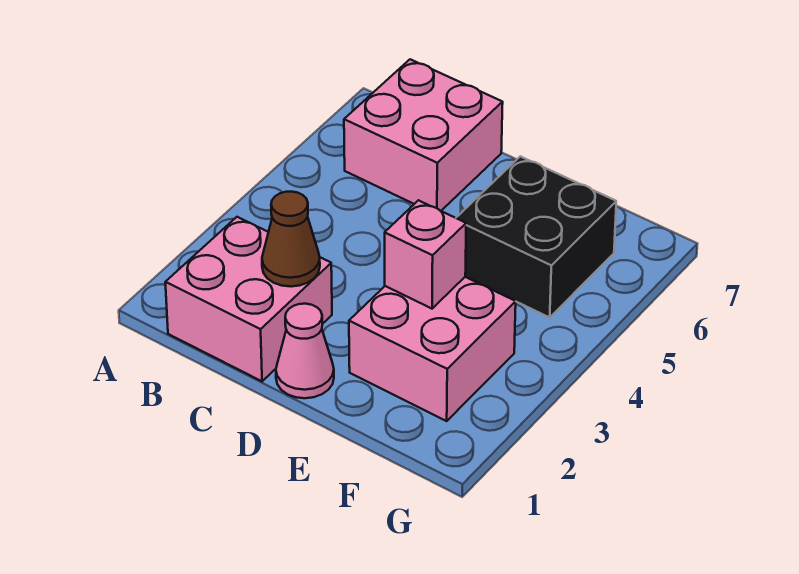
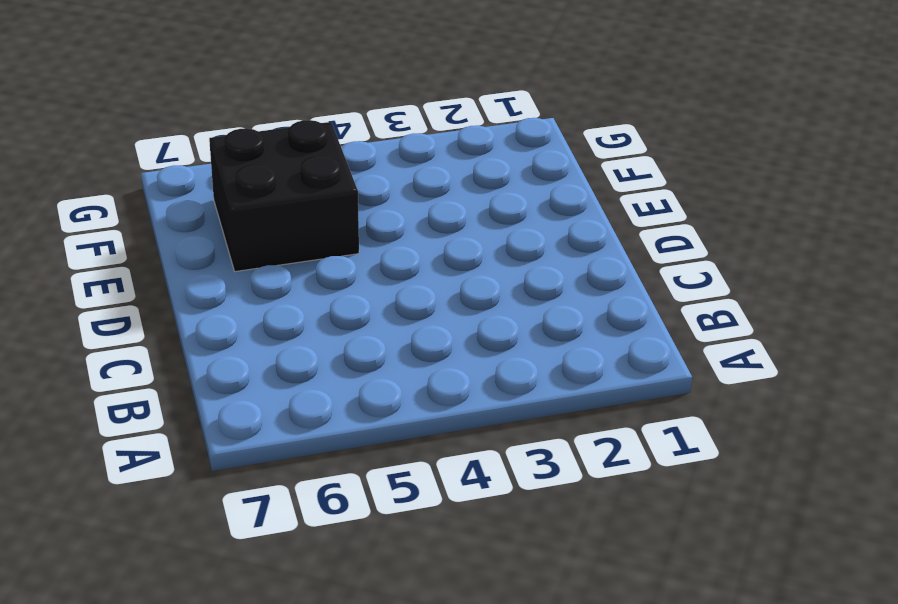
none -> pink brick B1:C2 level 1
none -> pink brick B6:C7 level 1

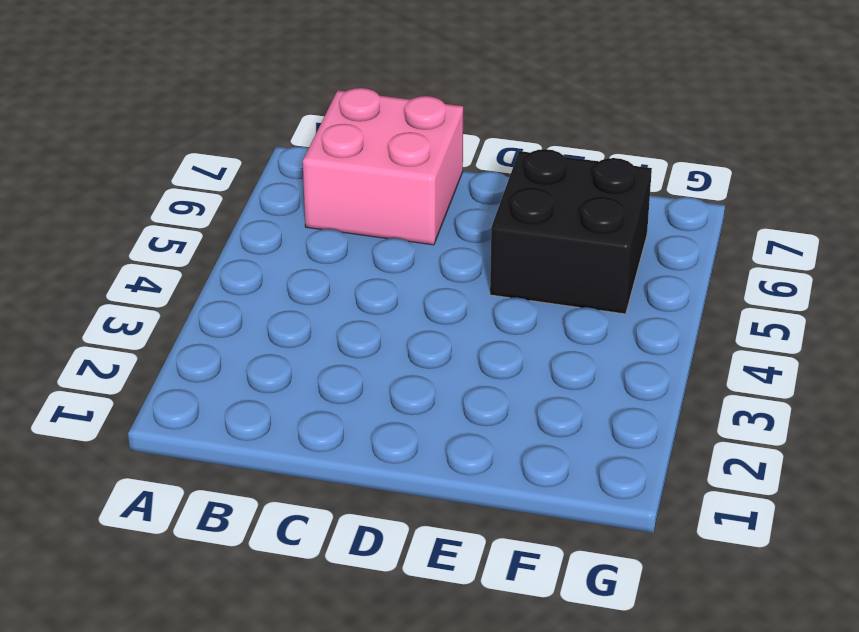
none -> pink brick B1:C2 level 1
none -> pink cone D1 level 1

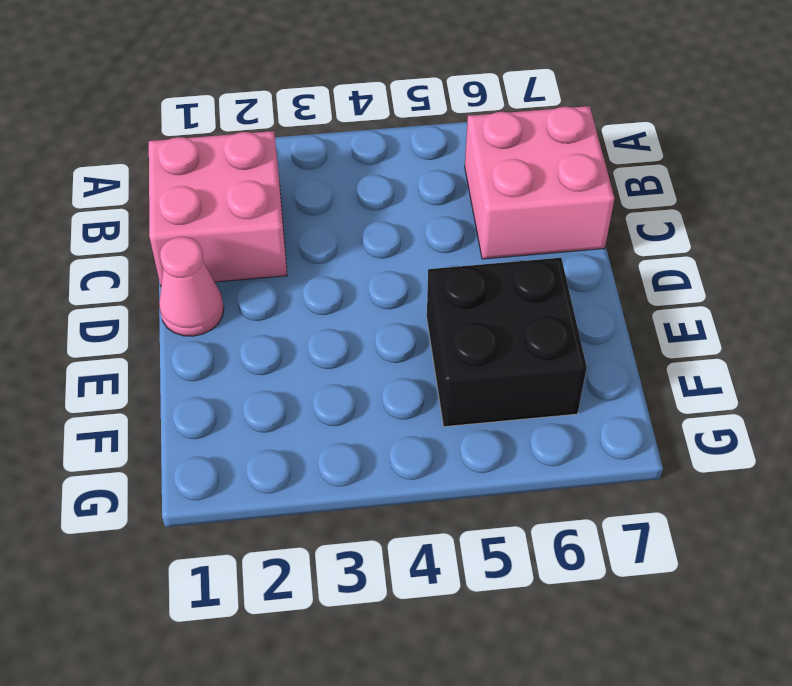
none -> pink brick E2:F3 level 1
none -> brown cone C2 level 2

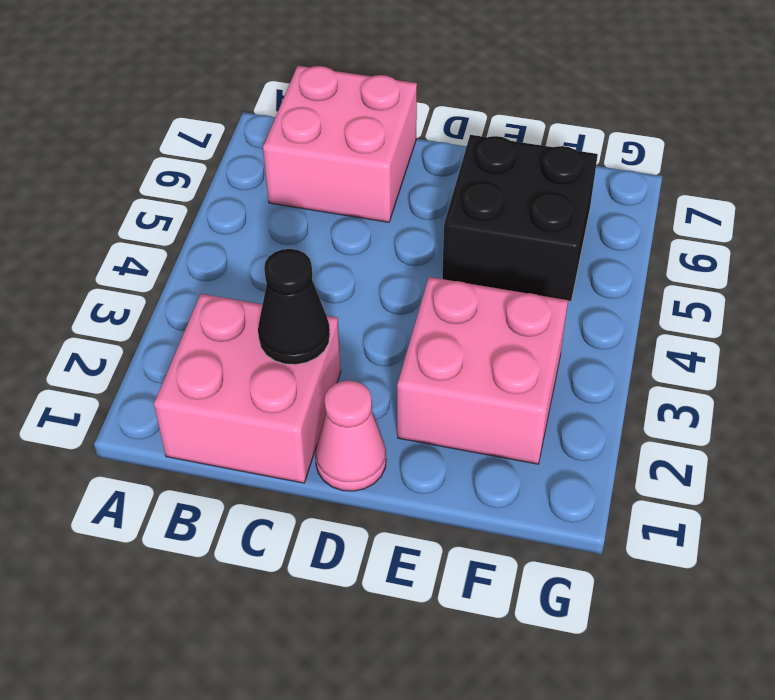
black cone C2 level 2 -> brown cone C2 level 2
none -> pink brick E3 level 2

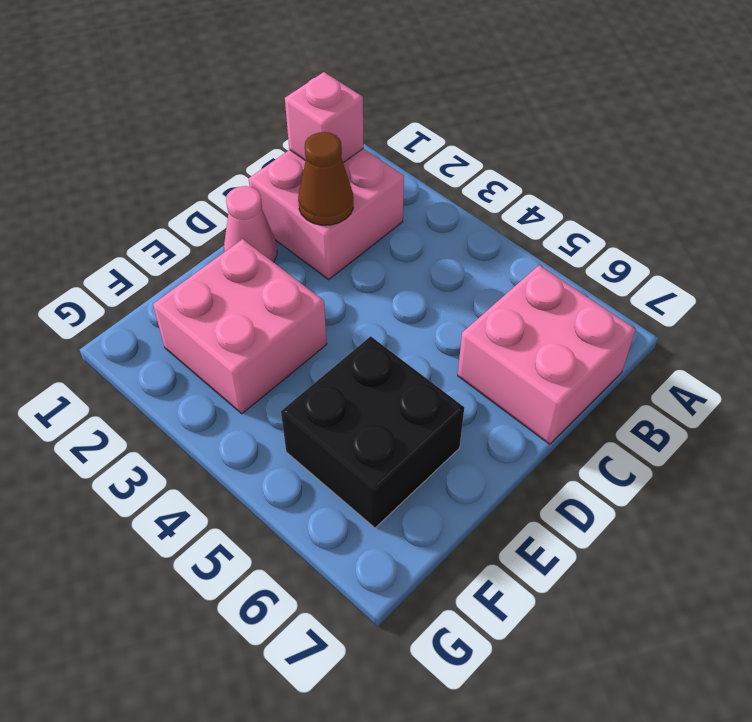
pink brick B1 level 2 -> pink brick E3 level 2

